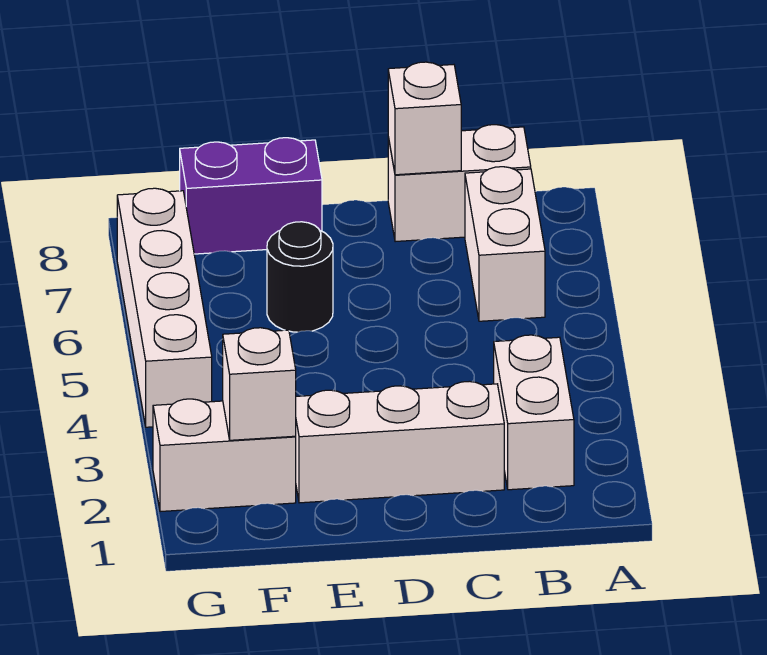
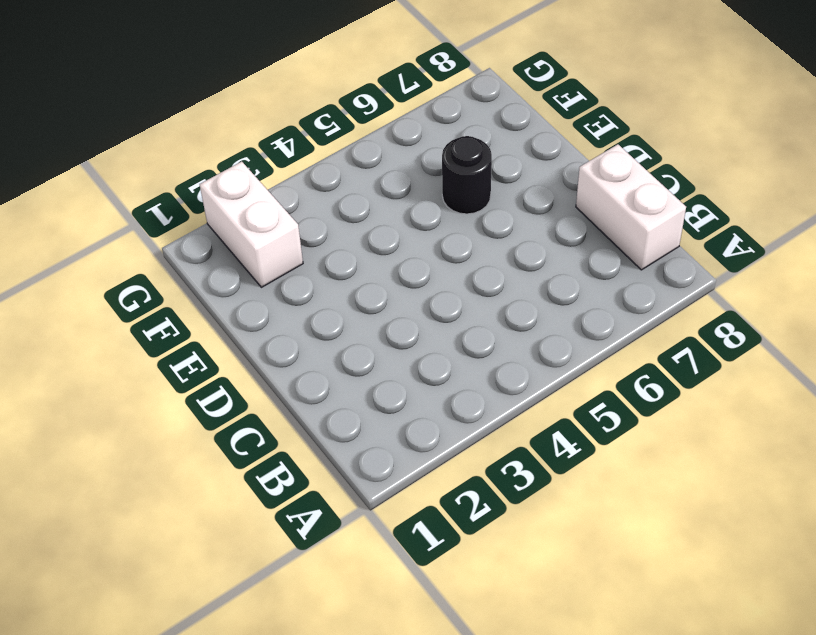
none -> white brick B2:B3 level 1
none -> white brick B6:B7 level 1

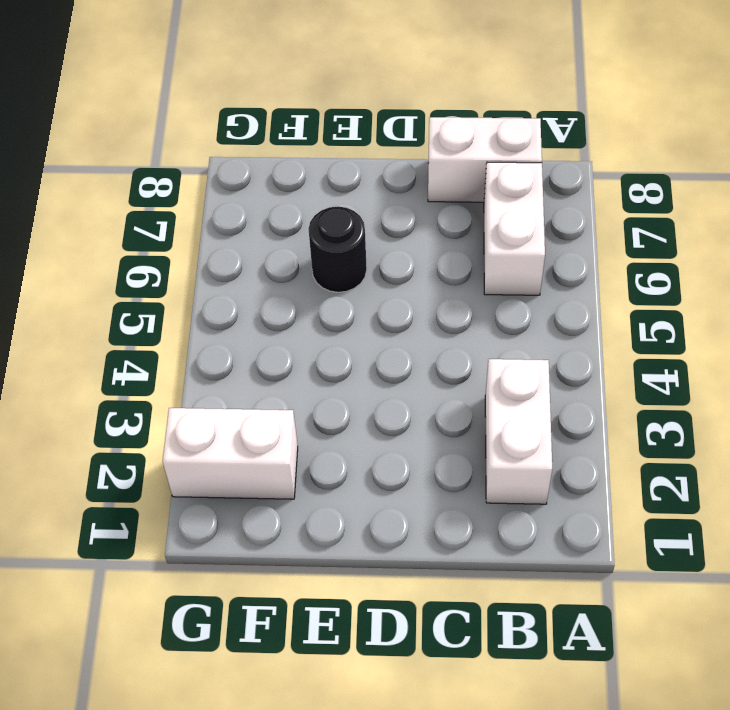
none -> white brick C2:E2 level 1
none -> purple brick E8:F8 level 1

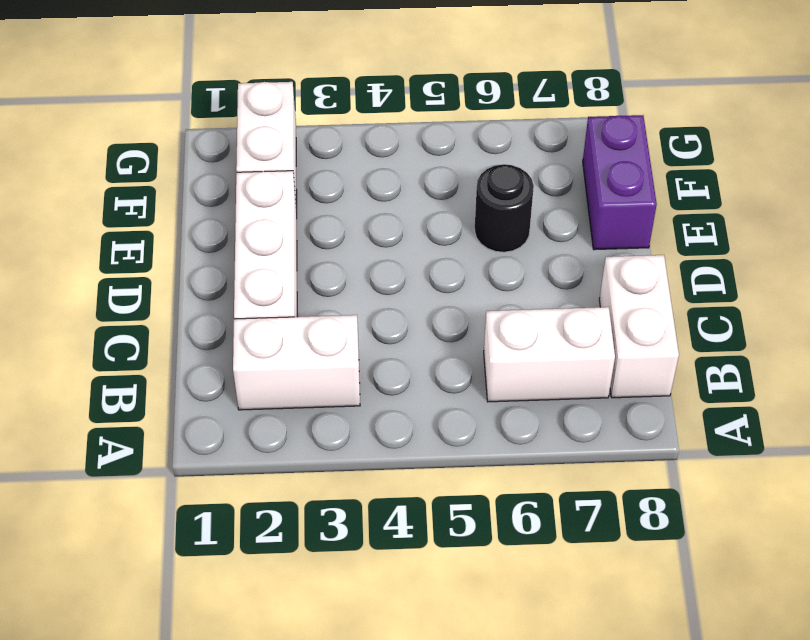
none -> white brick G4:G7 level 1
none -> white brick C8 level 2

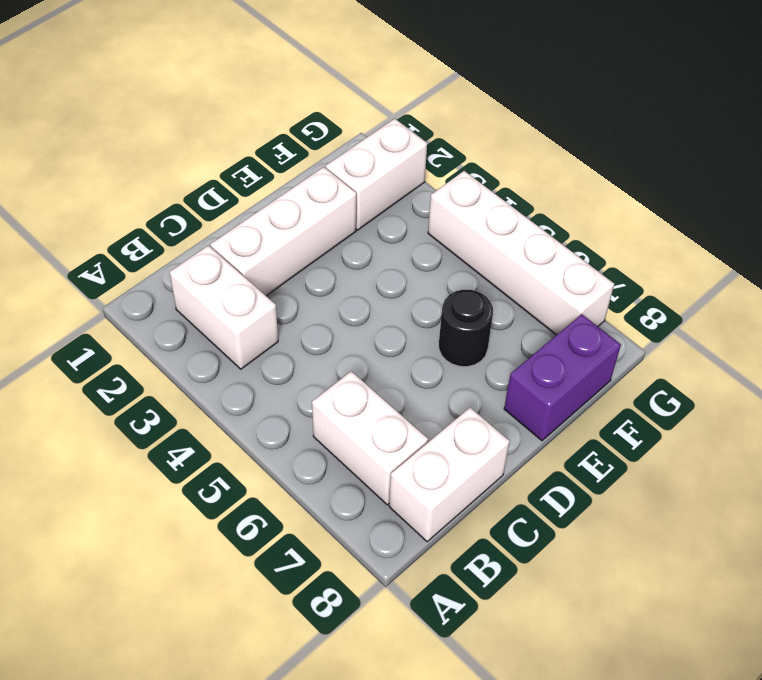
none -> white brick C8 level 2
none -> white brick F2 level 2

